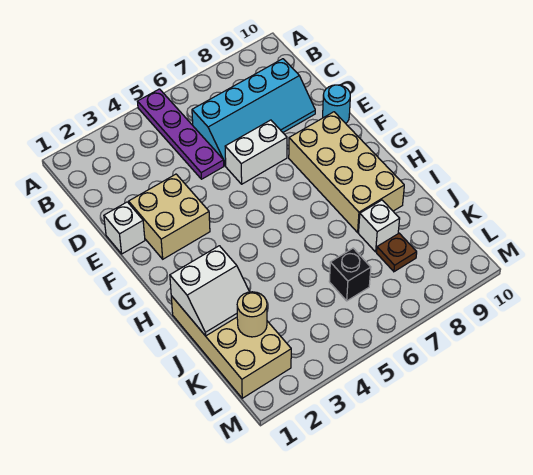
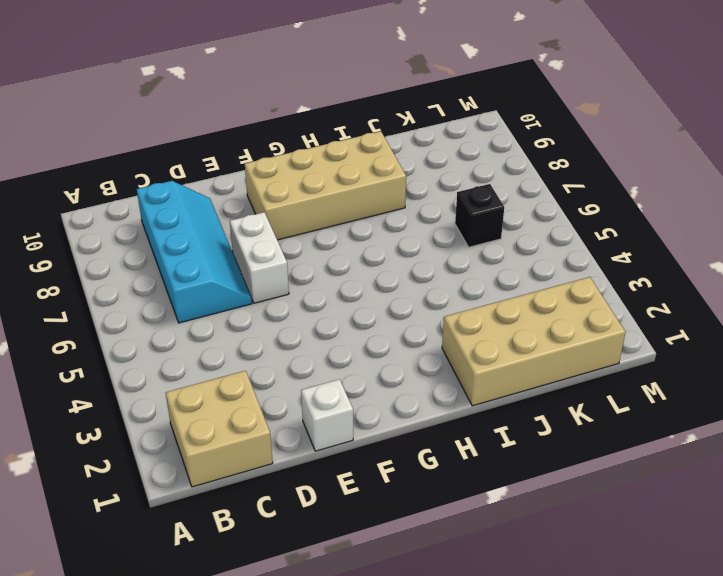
tan brick B1:C2 level 1 -> tan brick E2:F3 level 1
none -> purple plate A5:D5 level 1
none -> cyan round brick E10 level 1
none -> white brick J8 level 1

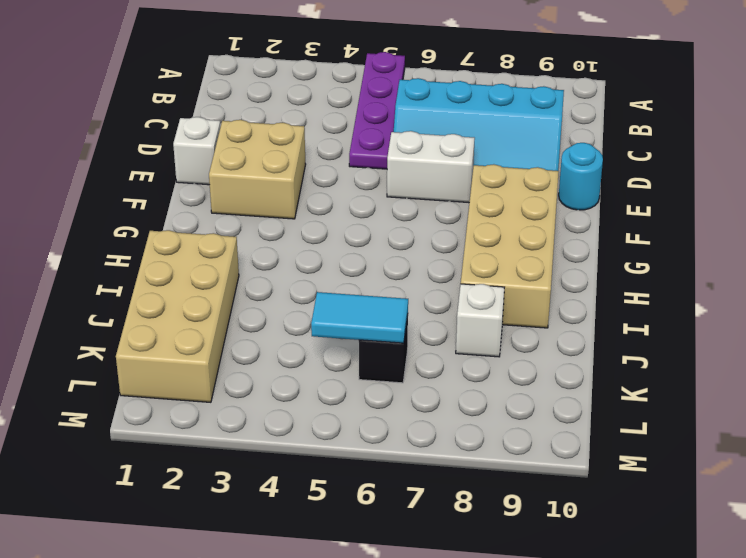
cyan tile K5:K6 level 2 -> none
none -> brown plate K8 level 1
none -> white slope I1:J2 level 2 top I
none -> tan round brick K2 level 2

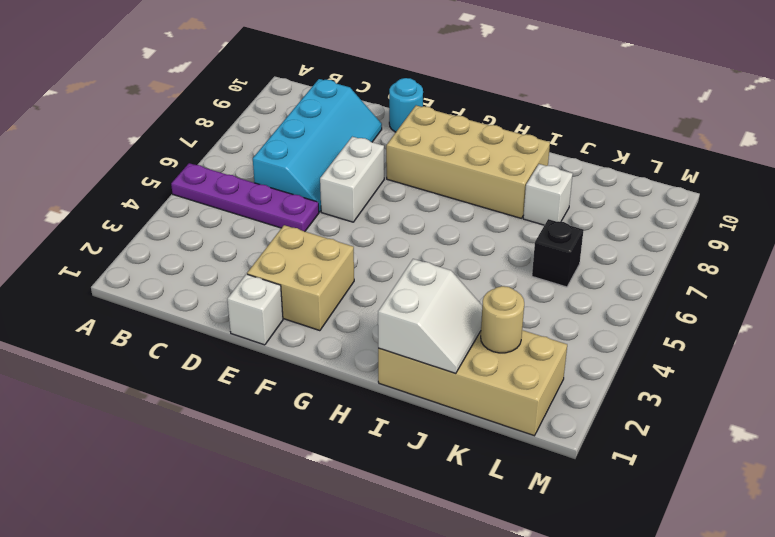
none -> brown plate K8 level 1

